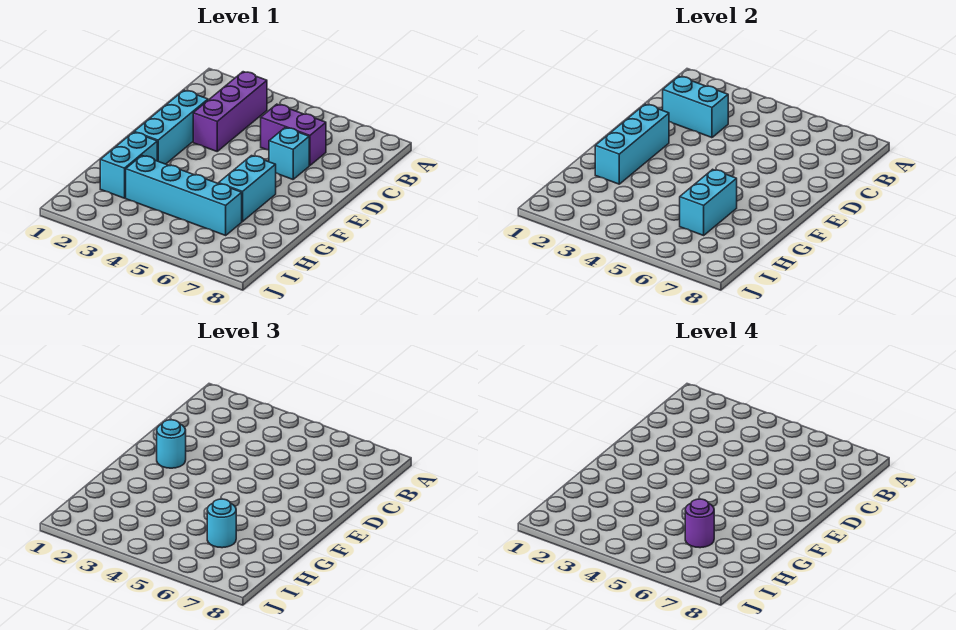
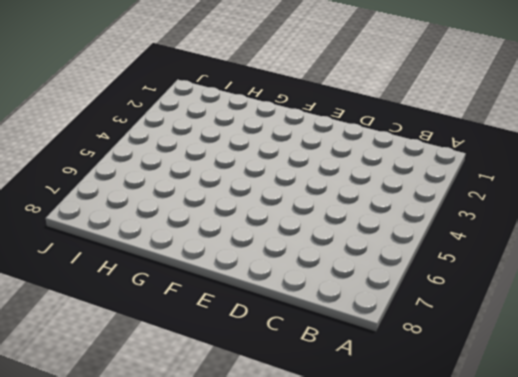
none -> purple brick B3:D3 level 1
none -> purple brick C5:C6 level 1
none -> cyan brick D2:F2 level 1

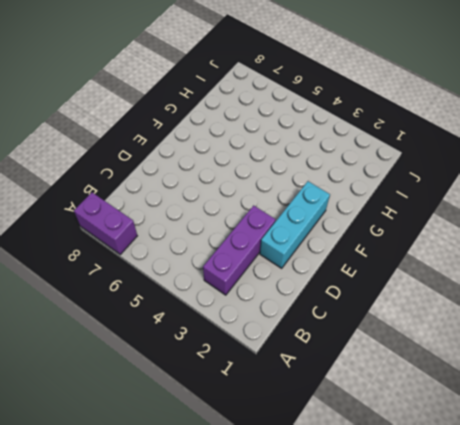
purple brick A7:A8 level 1 -> purple brick C5:C6 level 1
none -> cyan brick D6 level 1
none -> cyan brick F6:G6 level 1
none -> cyan brick G2:H2 level 1

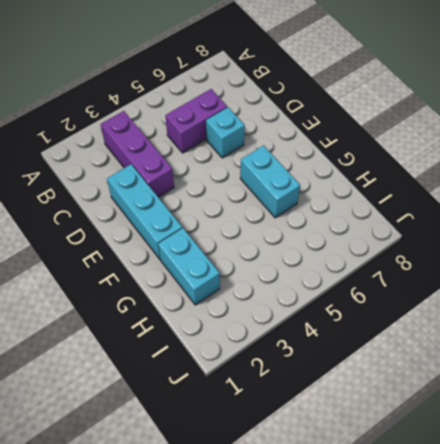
none -> cyan brick H3:H6 level 1
none -> cyan brick C2:C3 level 2
none -> cyan brick E2:G2 level 2

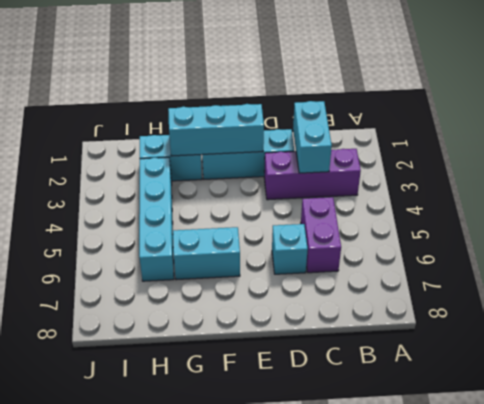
none -> cyan brick G6:H6 level 2
none -> cyan round brick E2 level 3
none -> cyan round brick H6 level 3

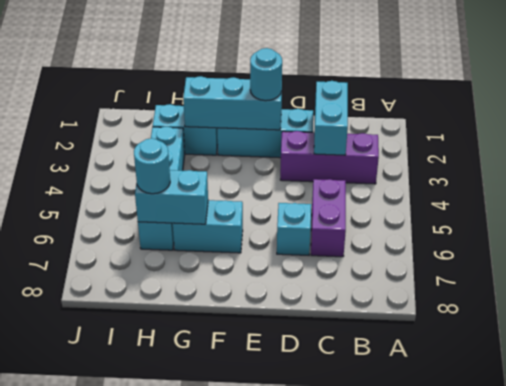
none -> purple round brick H6 level 4

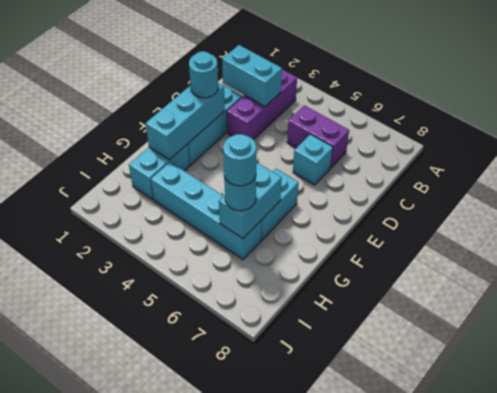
cyan round brick H6 level 4 -> purple round brick H6 level 4

